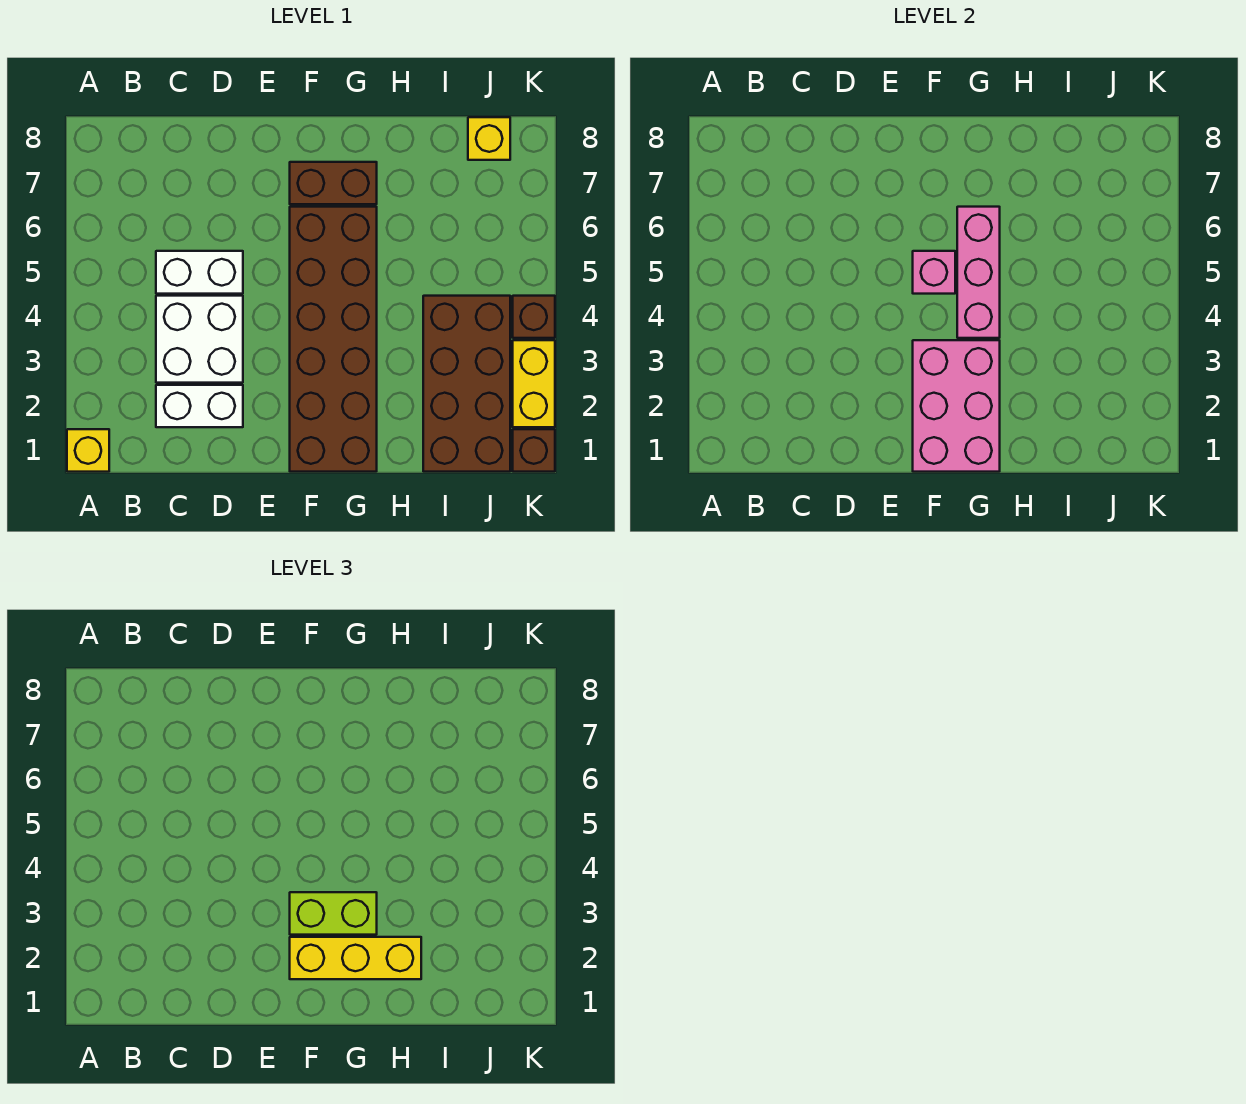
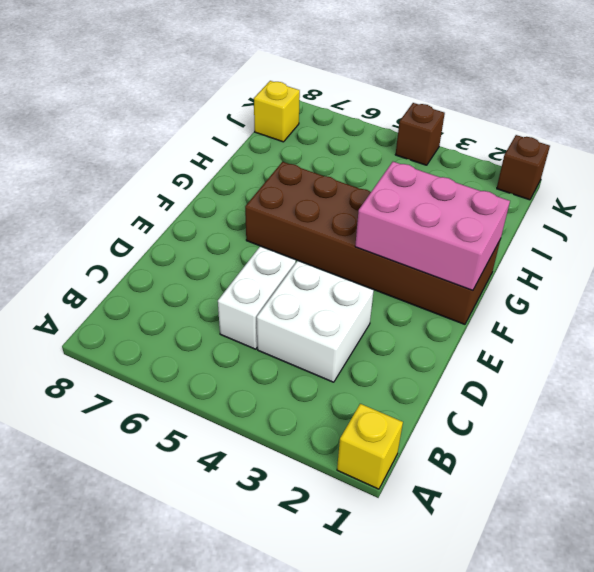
none -> white brick C2:D2 level 1
none -> brown brick F7:G7 level 1
none -> brown brick I1:J4 level 1

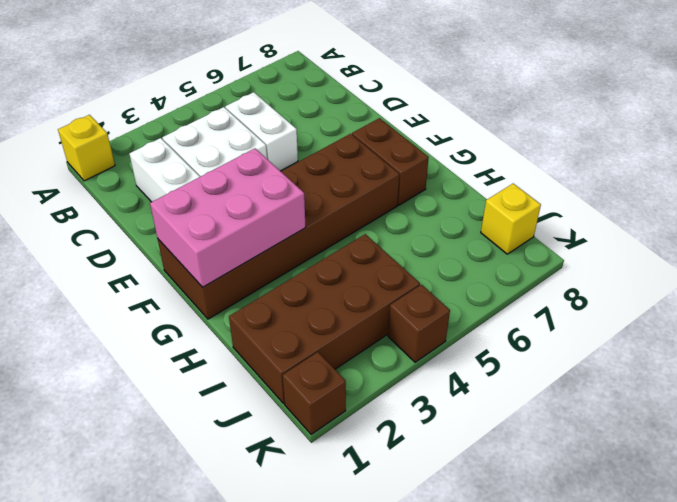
none -> yellow brick K2:K3 level 1
none -> pink brick F5 level 2
none -> pink brick G4:G6 level 2

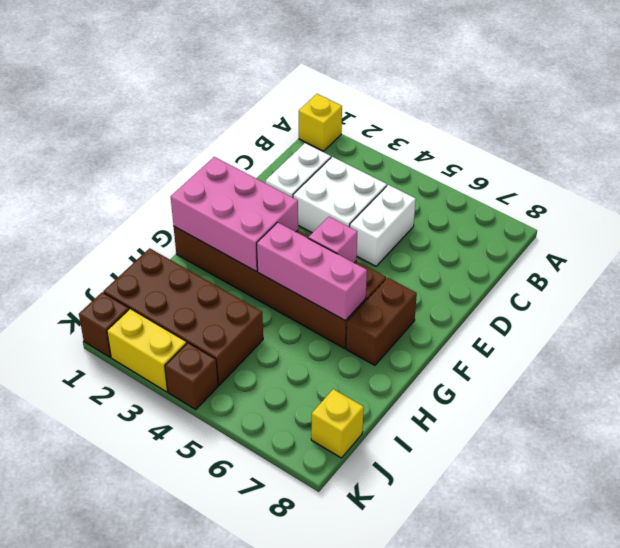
none -> yellow brick F2:H2 level 3
none -> lime brick F3:G3 level 3

